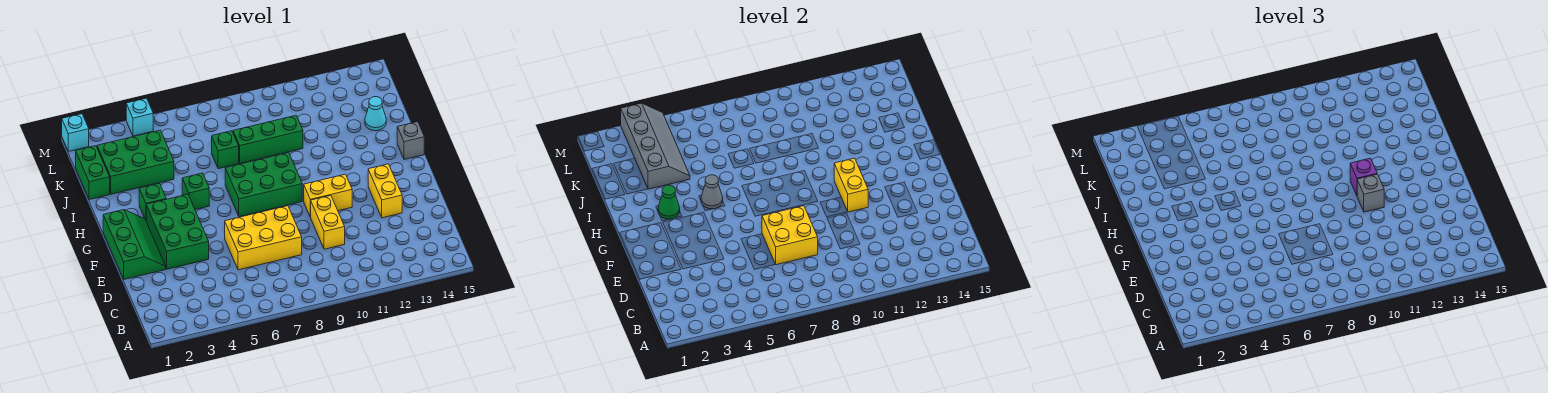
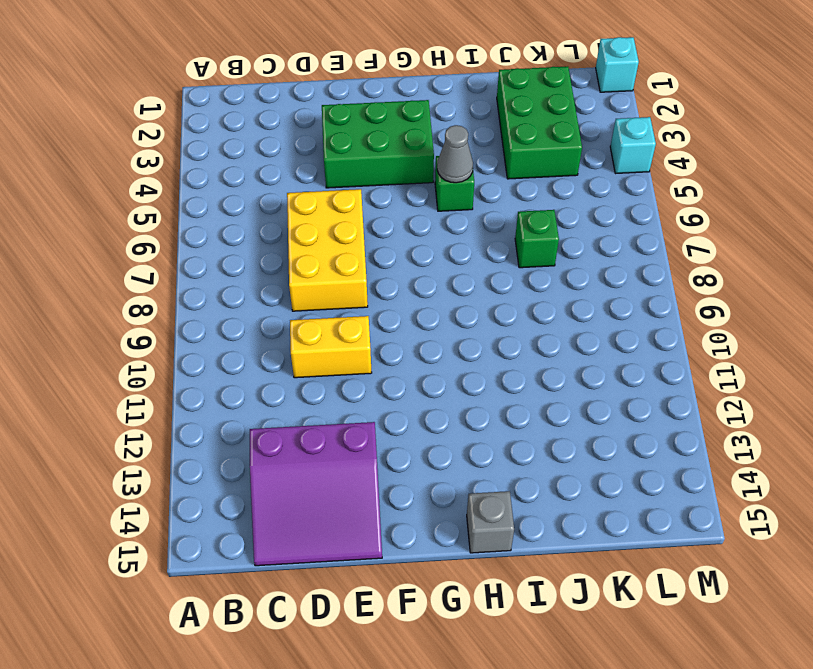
purple slope C13:E15 level 1 top 13 -> yellow brick E13:F13 level 1
none -> green slope E1:G2 level 1 top 1
none -> yellow brick F10:F11 level 1
none -> green brick G7:H9 level 1

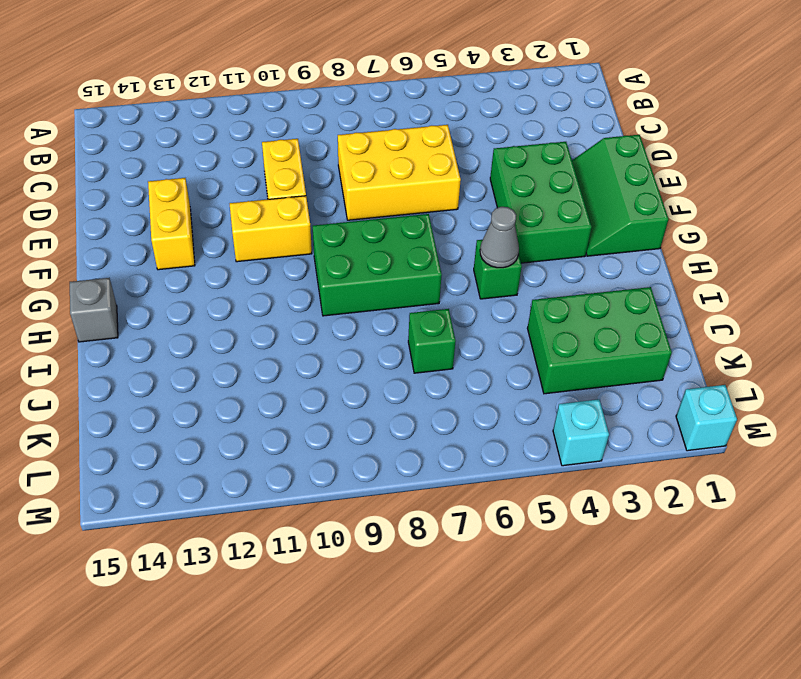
none -> green brick H3 level 1
none -> green brick J1:K1 level 1
none -> green brick J8:J10 level 1

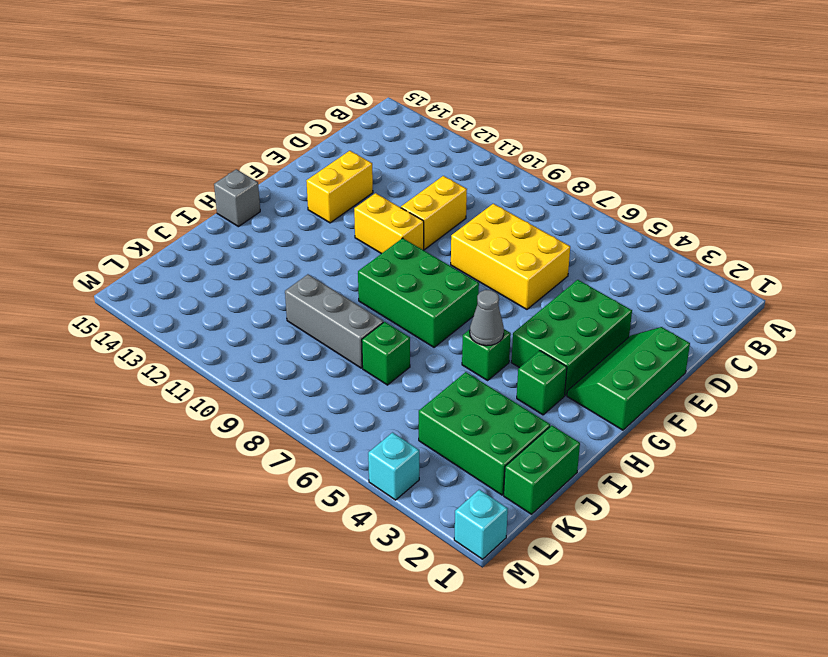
grey brick J8:J10 level 1 -> green brick J8:J10 level 1
none -> cyan cone J14 level 1
none -> yellow brick D7:E8 level 2
none -> yellow brick F11:G11 level 2

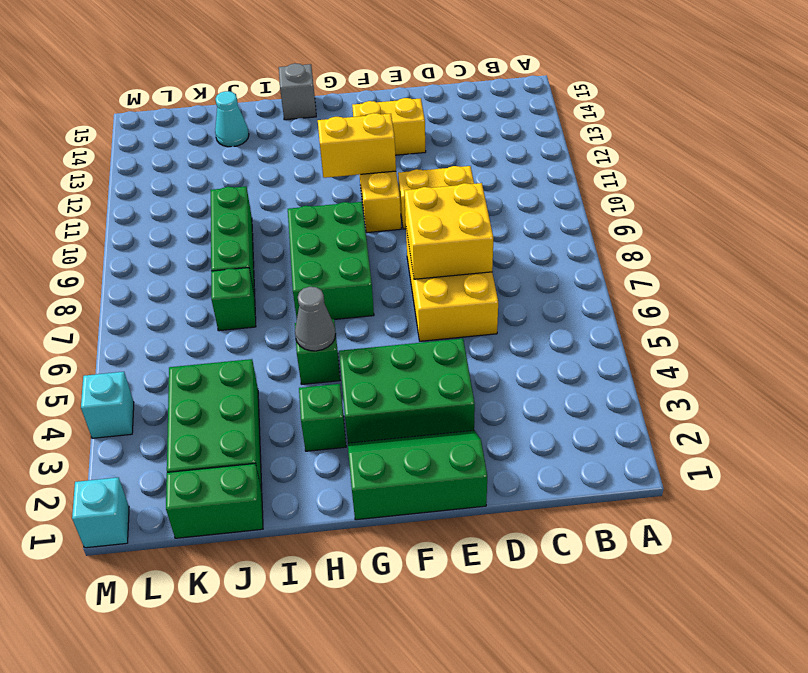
none -> green cone H3 level 2
none -> grey slope J3:M4 level 2 top 3
none -> grey brick F11 level 3

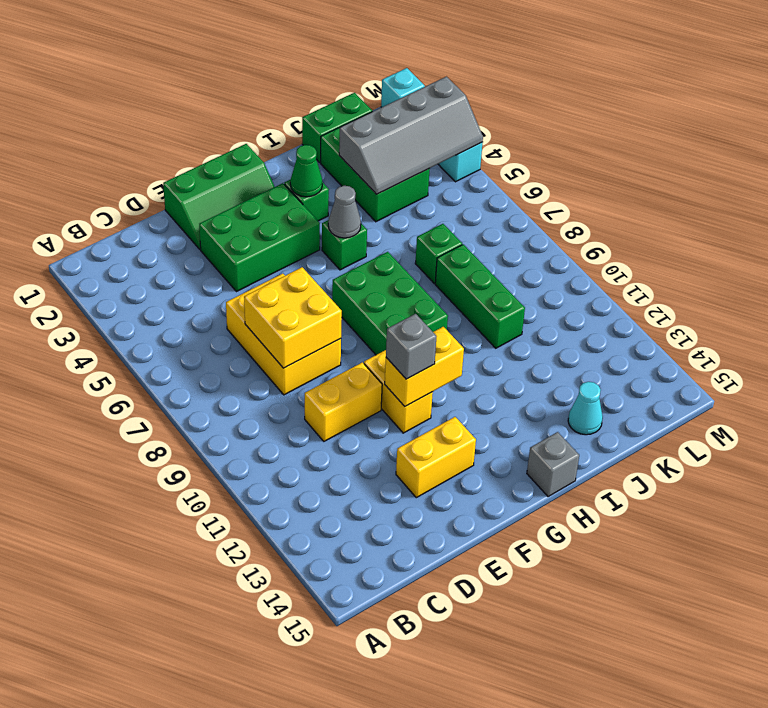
none -> purple brick G11 level 3

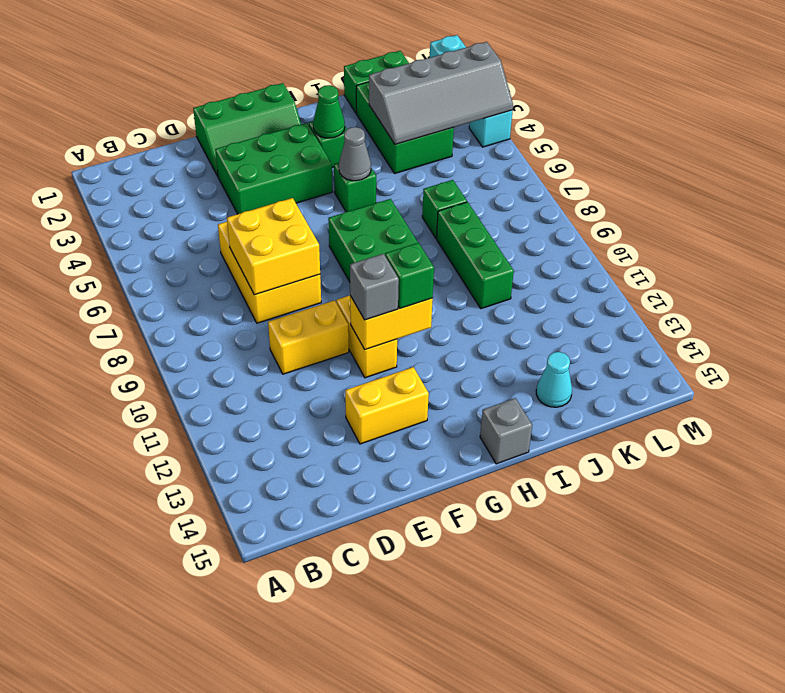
green brick G11 level 3 -> purple brick G11 level 3

